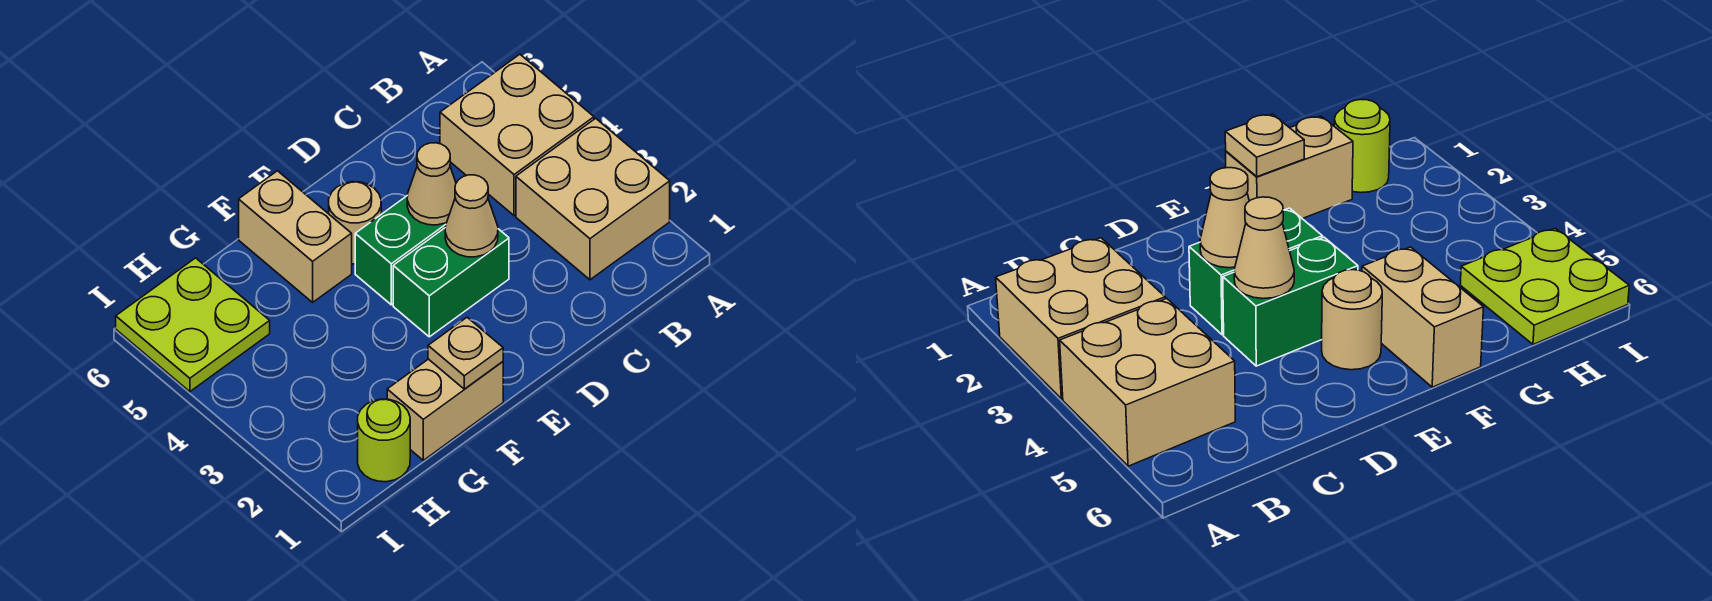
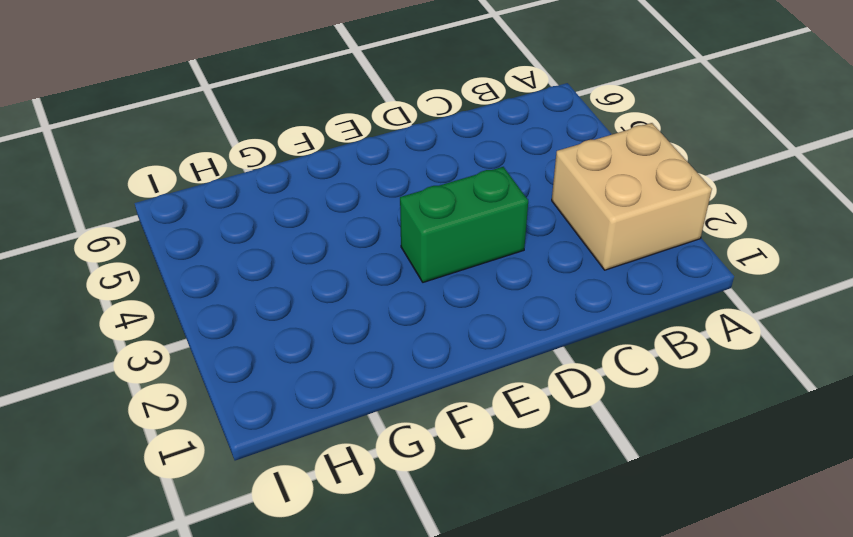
none -> tan brick A4:B5 level 1
none -> green brick D4:E4 level 1
none -> tan round brick E5 level 1

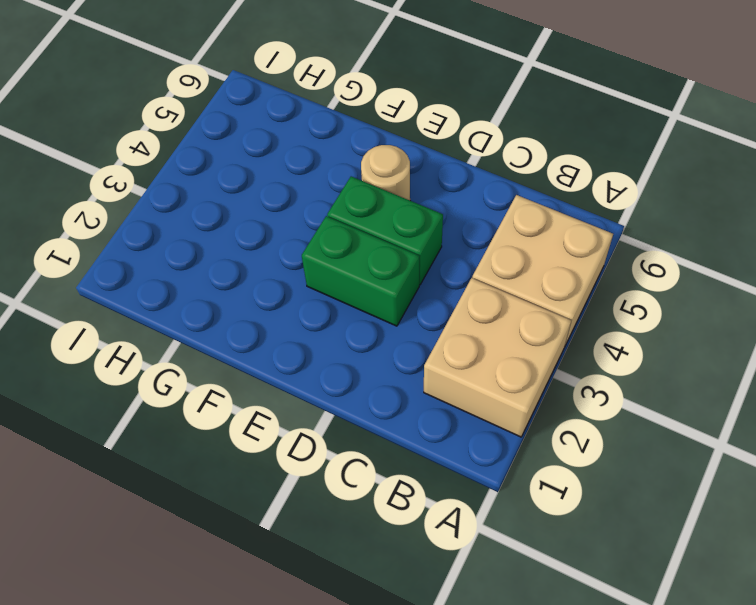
none -> tan brick F1:G1 level 1
none -> tan brick F5:F6 level 1
none -> lime round brick H1 level 1

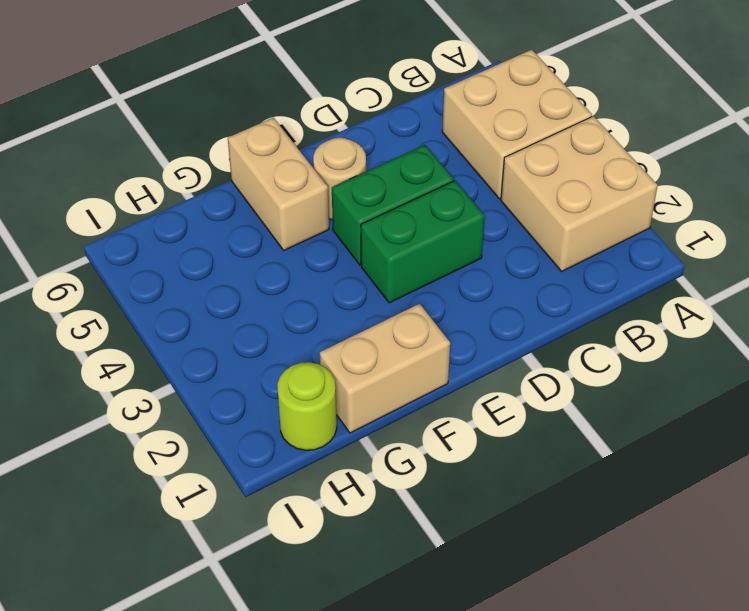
none -> lime plate H5:I6 level 1
none -> tan cone D3 level 2
none -> tan cone D4 level 2

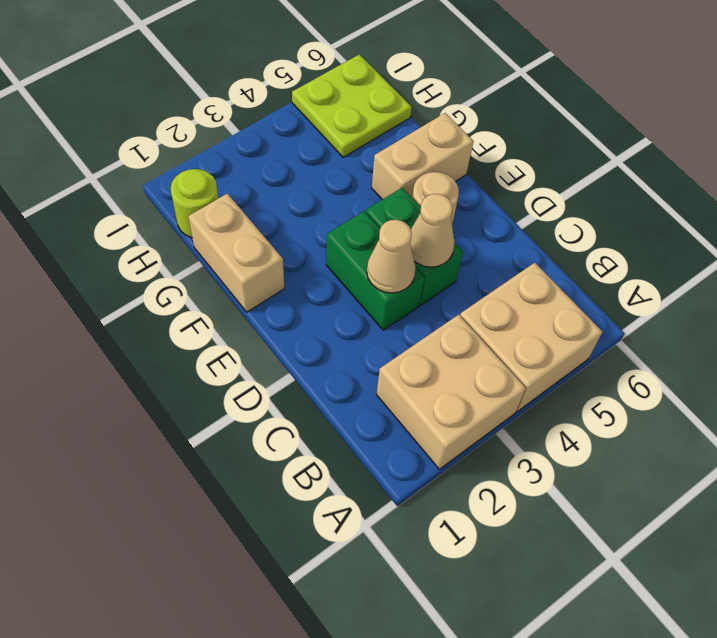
none -> tan plate F1 level 2

